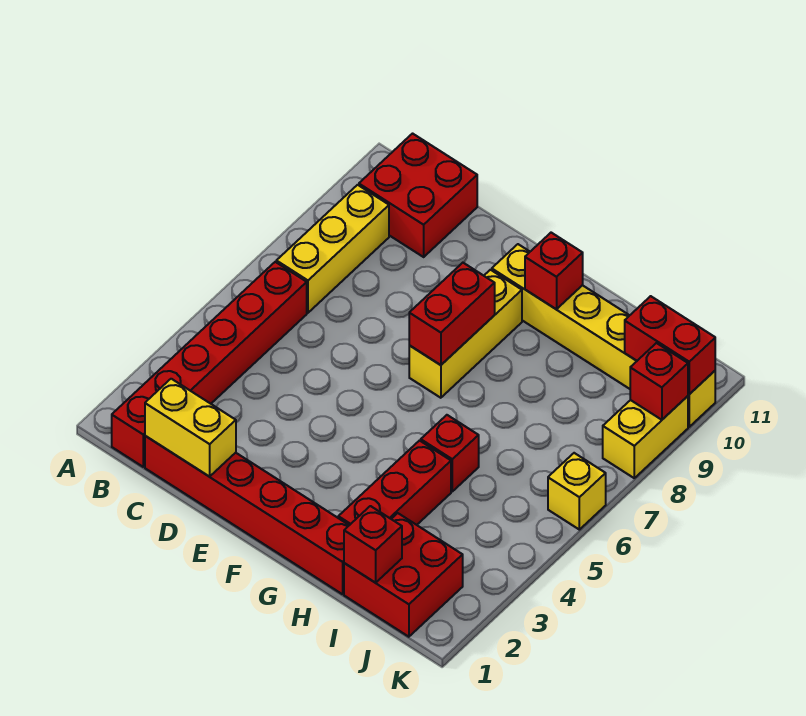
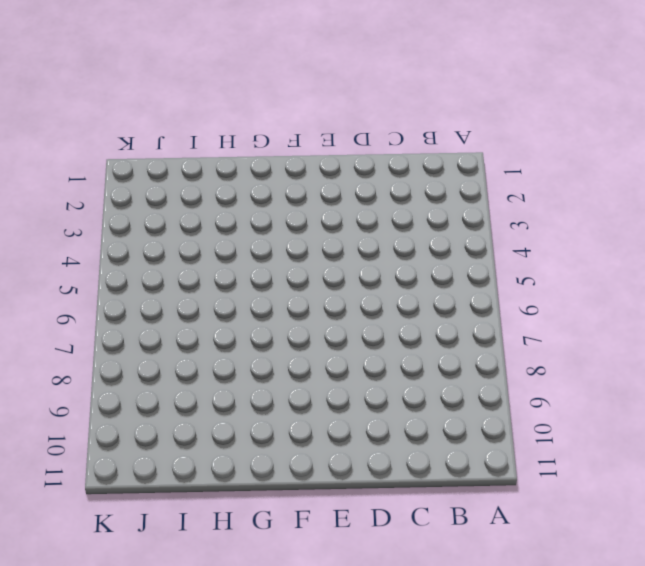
none -> red brick B1:B6 level 1
none -> yellow brick B7:B9 level 1
none -> red brick B10:C11 level 1

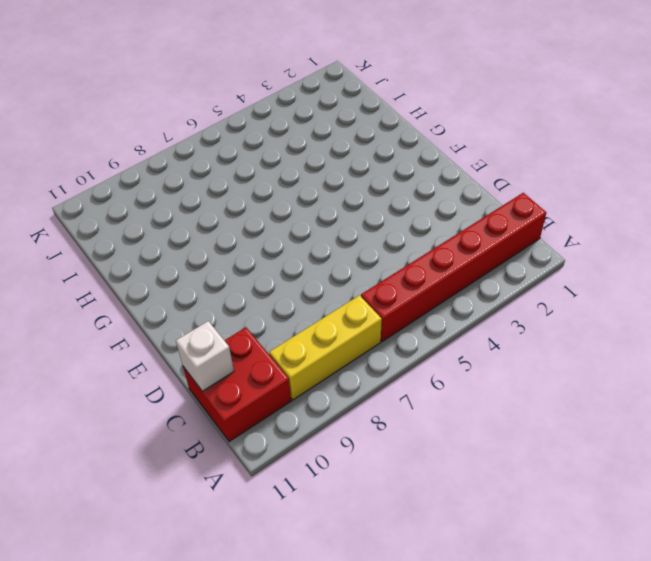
white brick C11 level 2 -> none
none -> red brick C1:H1 level 1
none -> yellow brick F7:F9 level 1
none -> yellow brick F10:K10 level 1

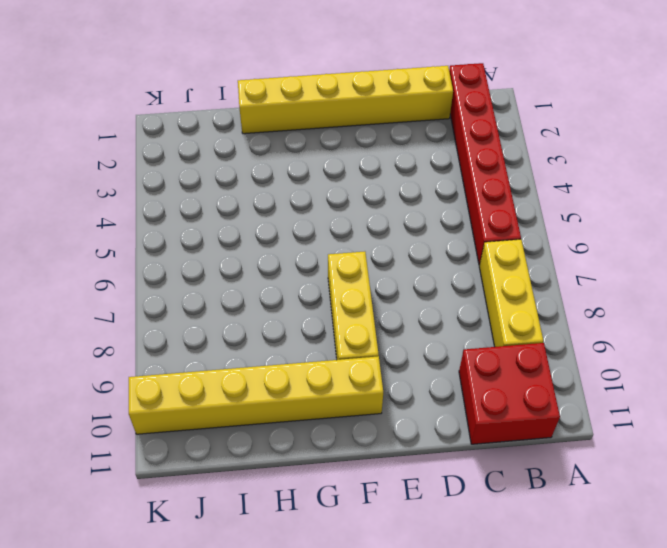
yellow brick C1:H1 level 1 -> red brick C1:H1 level 1
none -> red brick H2:H4 level 1
none -> red brick H5 level 1
none -> red brick I1:J2 level 1

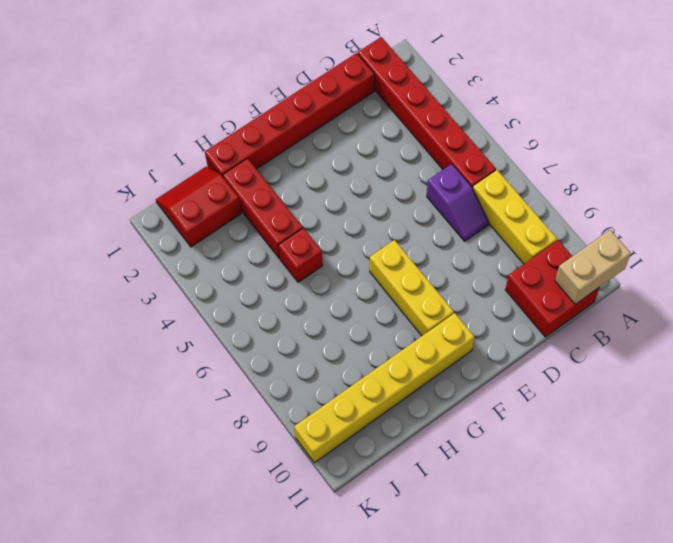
tan brick A11:B11 level 2 -> none
purple slope C6:C7 level 1 top 6 -> none
red slope I1:J2 level 1 top 2 -> red brick I1:J2 level 1
none -> yellow brick K6 level 1
none -> yellow brick K8:K9 level 1
none -> yellow brick C1:D1 level 2

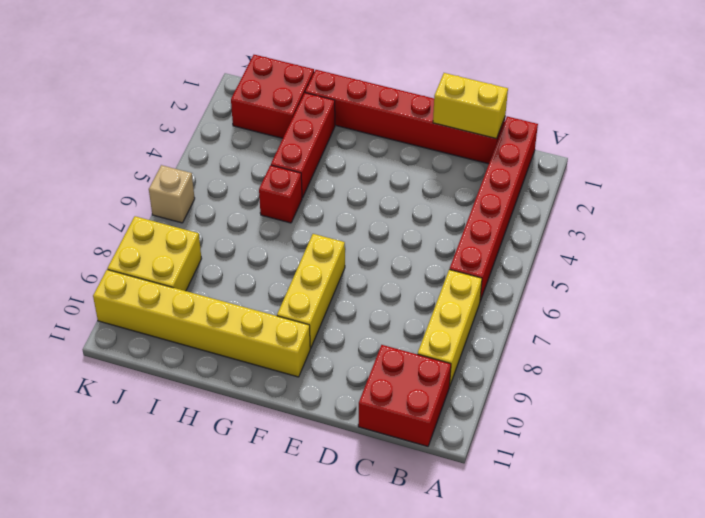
yellow brick J8:K9 level 1 -> yellow brick K8:K9 level 1
tan brick K6 level 1 -> yellow brick K6 level 1
none -> red brick F7:F8 level 2
none -> red brick G10 level 2
none -> red brick I1 level 2

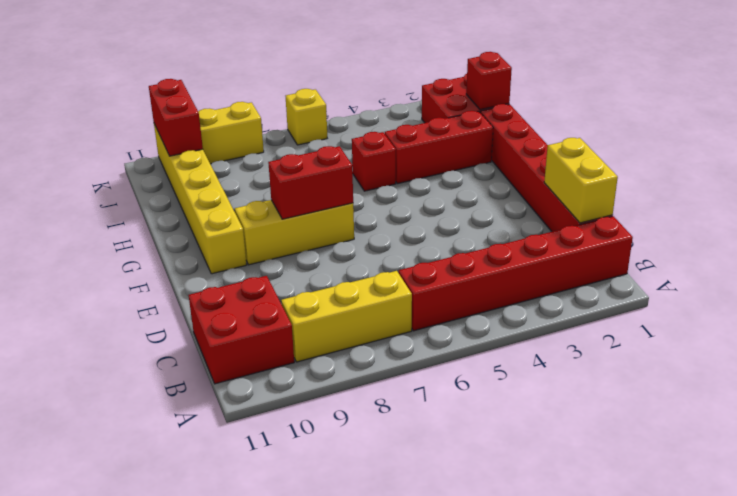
none -> red brick G10 level 2
none -> red brick K9 level 2

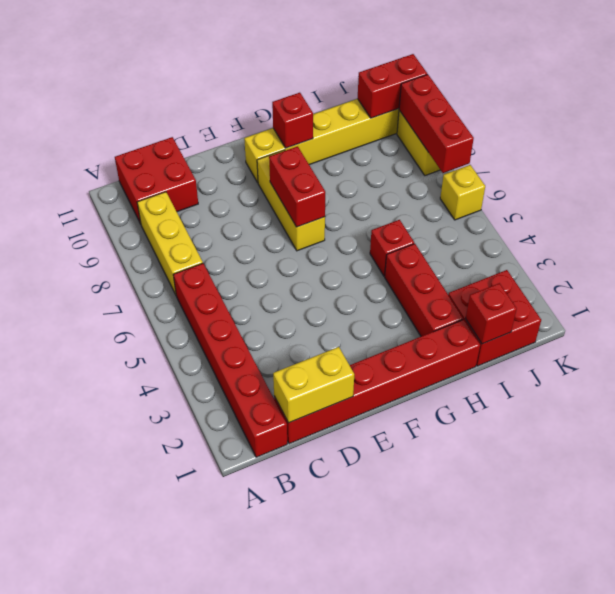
red brick K7:K9 level 2 -> red brick K9 level 2

